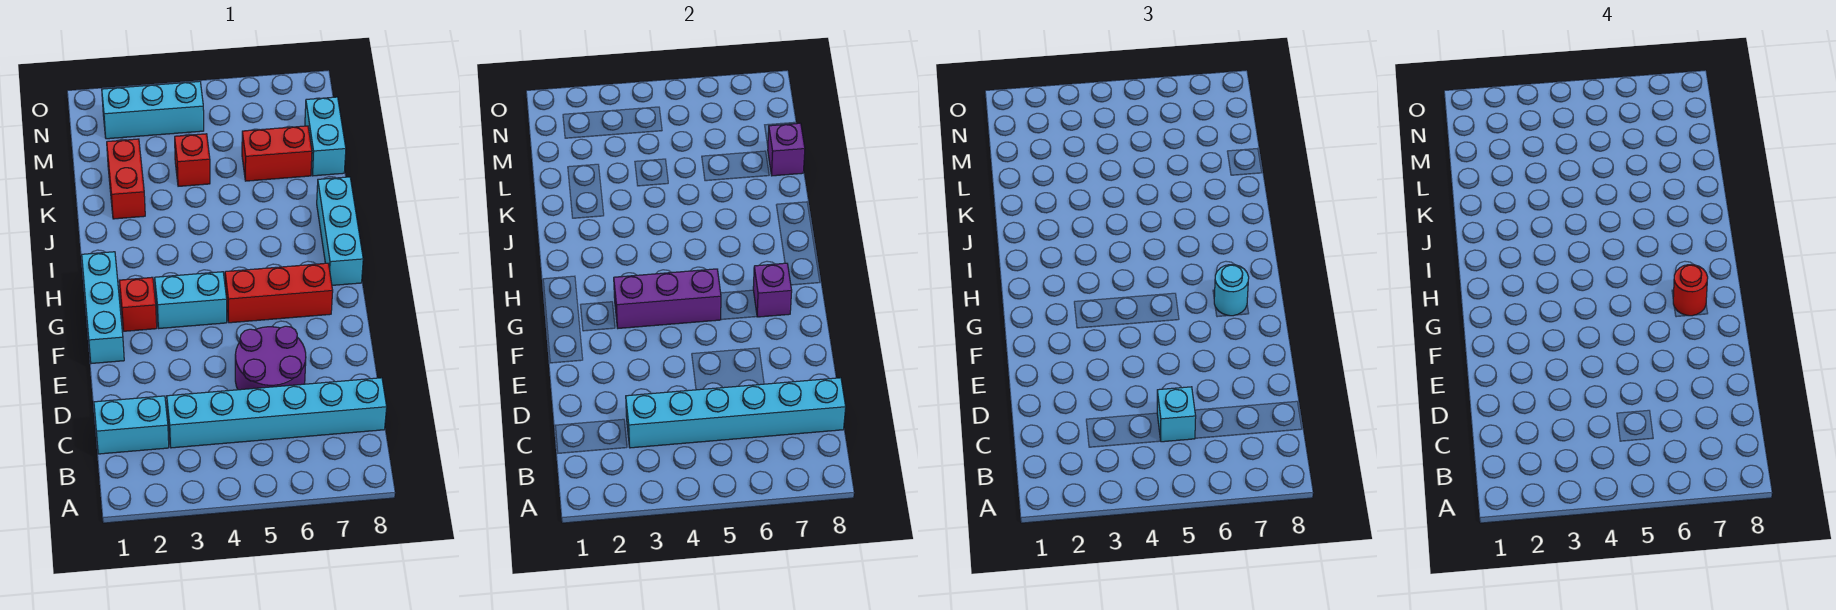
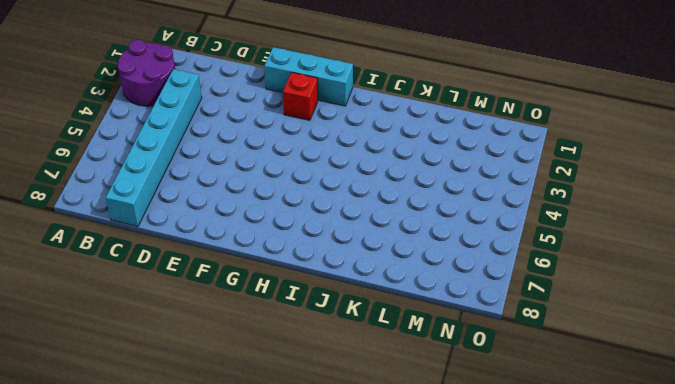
purple round brick A2:B3 level 1 -> purple round brick D5:E6 level 1
none -> cyan brick C1:C2 level 1
none -> cyan brick G3:G4 level 1
none -> red brick G5:G7 level 1

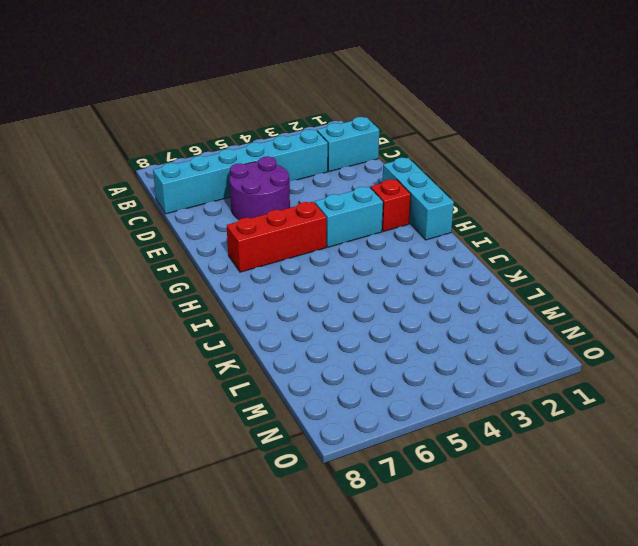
none -> cyan brick H8:J8 level 1
none -> red brick K2:L2 level 1
none -> red brick L4 level 1

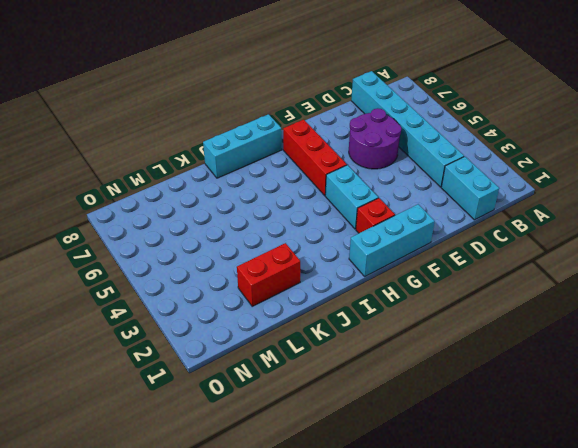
none -> red brick L4 level 1
none -> red brick L6:L7 level 1
none -> cyan brick L8:M8 level 1

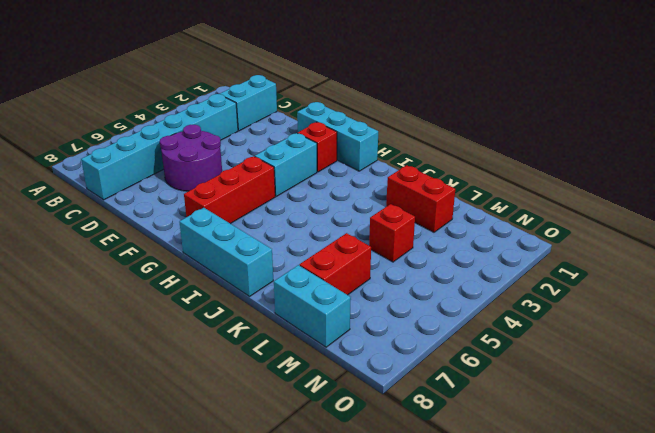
none -> cyan brick N2:N4 level 1
none -> cyan brick C3:C8 level 2
none -> purple brick G3:G5 level 2

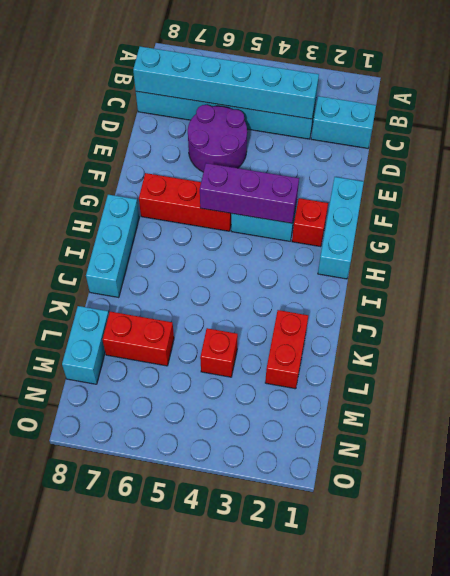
none -> cyan brick N2:N4 level 1
none -> purple brick G7 level 2
none -> purple brick L8 level 2

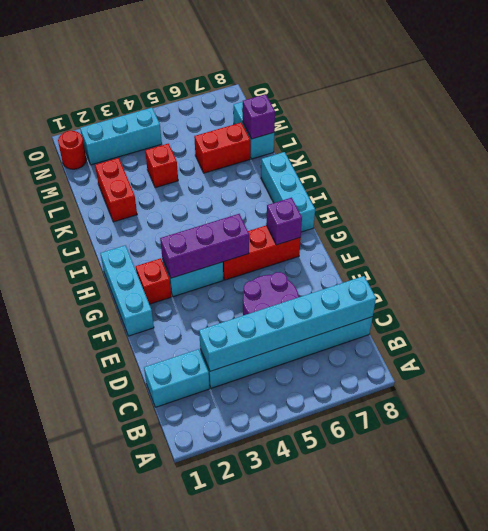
red round brick N1 level 1 -> red round brick G7 level 4
none -> cyan brick C5 level 3
none -> cyan round brick G7 level 3

